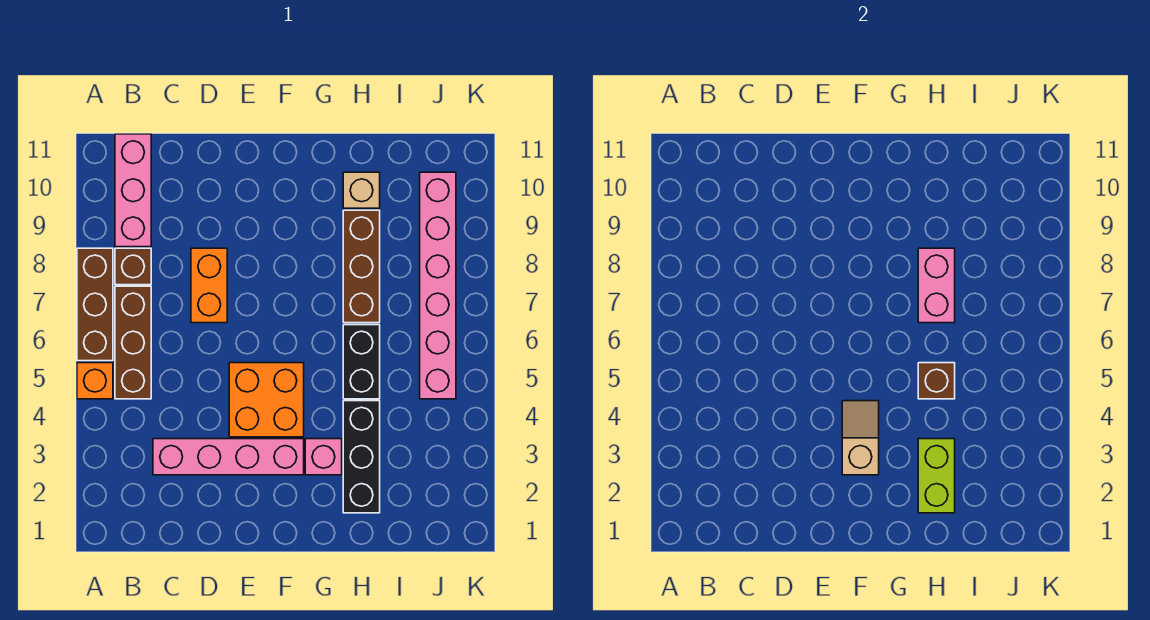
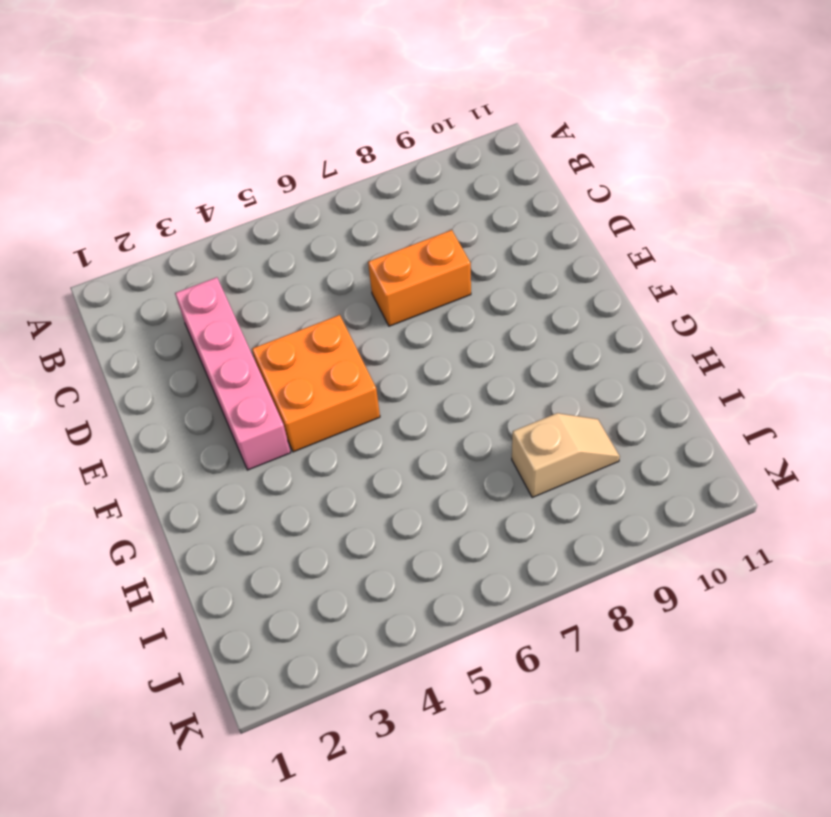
tan slope I8:I9 level 1 top 8 -> tan slope F3:F4 level 2 top 3
none -> orange brick A5 level 1
none -> brown brick A6:A8 level 1
none -> brown brick B5:B7 level 1

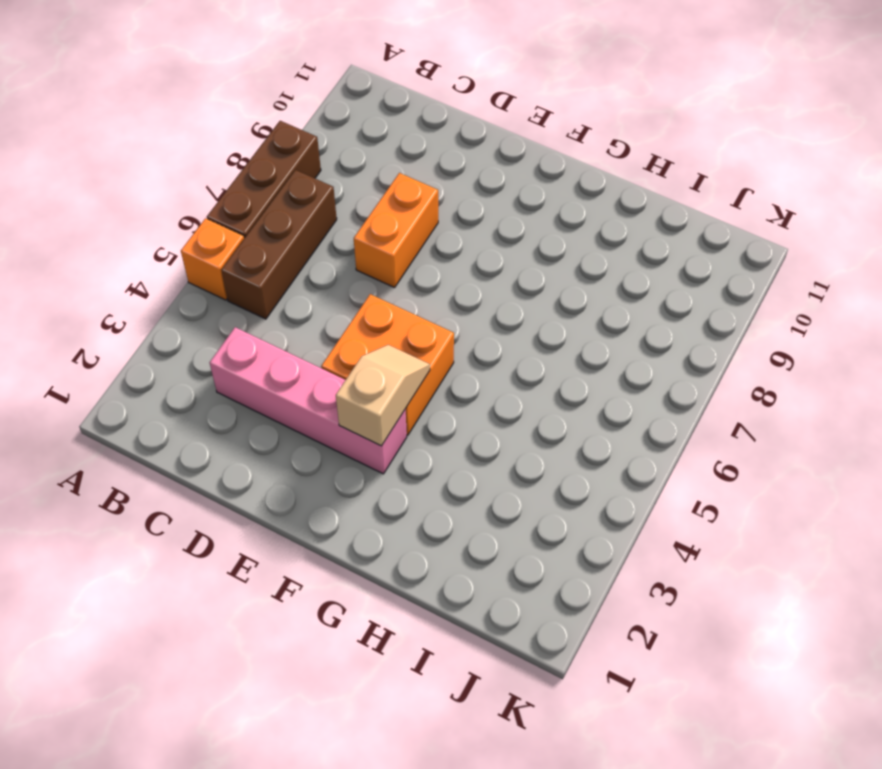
none -> brown brick B8 level 1
none -> pink brick B9:B11 level 1
none -> pink brick G3 level 1

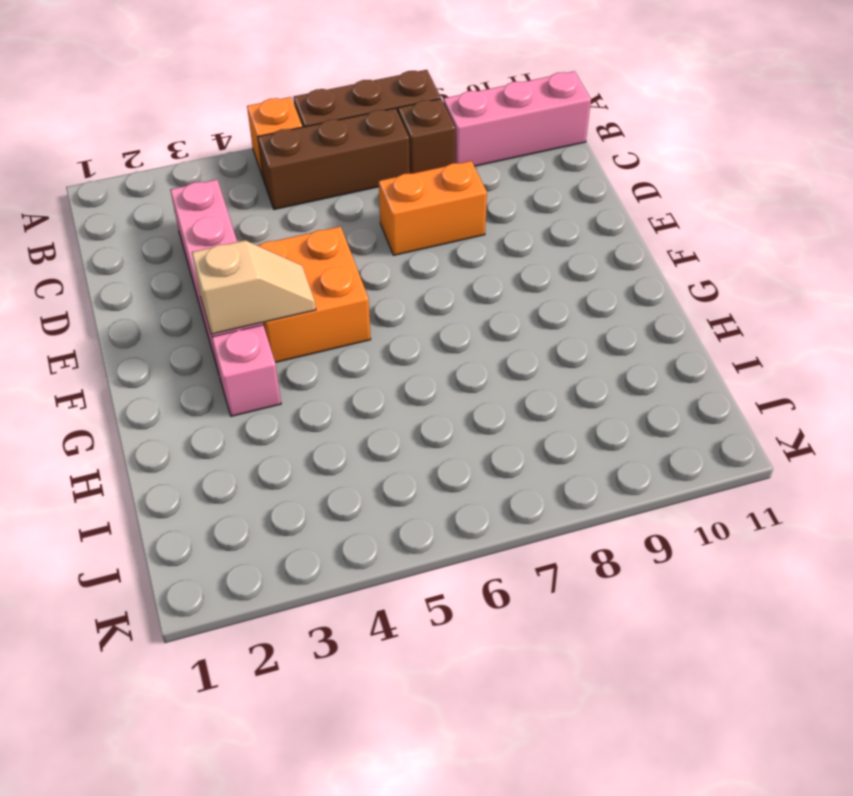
none -> black brick H2:H4 level 1
none -> black brick H5:H6 level 1
none -> brown brick H7:H9 level 1

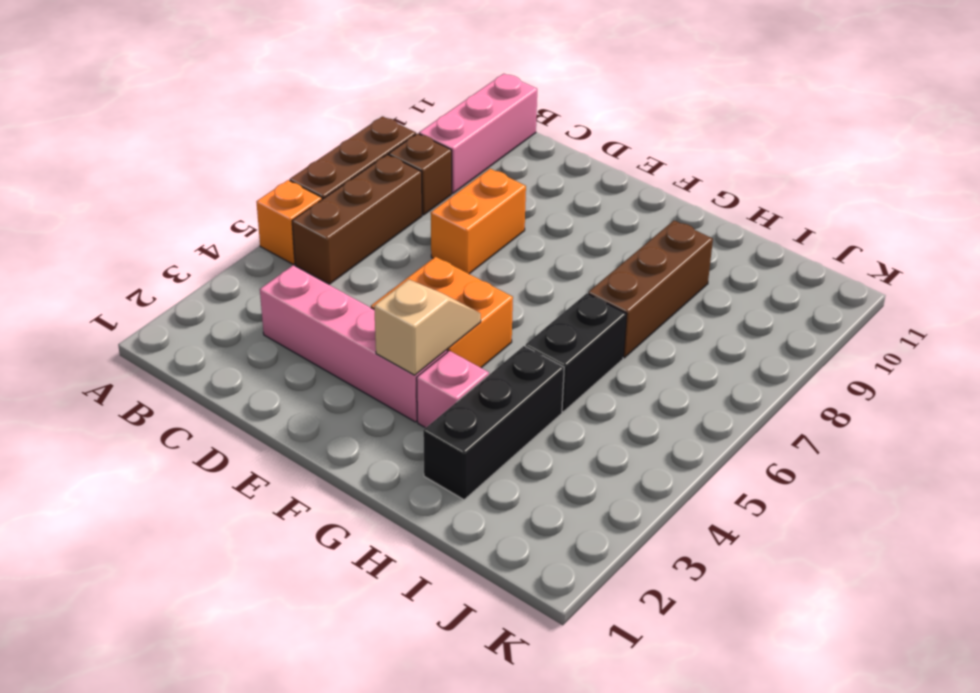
none -> tan brick H10 level 1
none -> pink brick J5:J10 level 1
none -> lime brick H2:H3 level 2

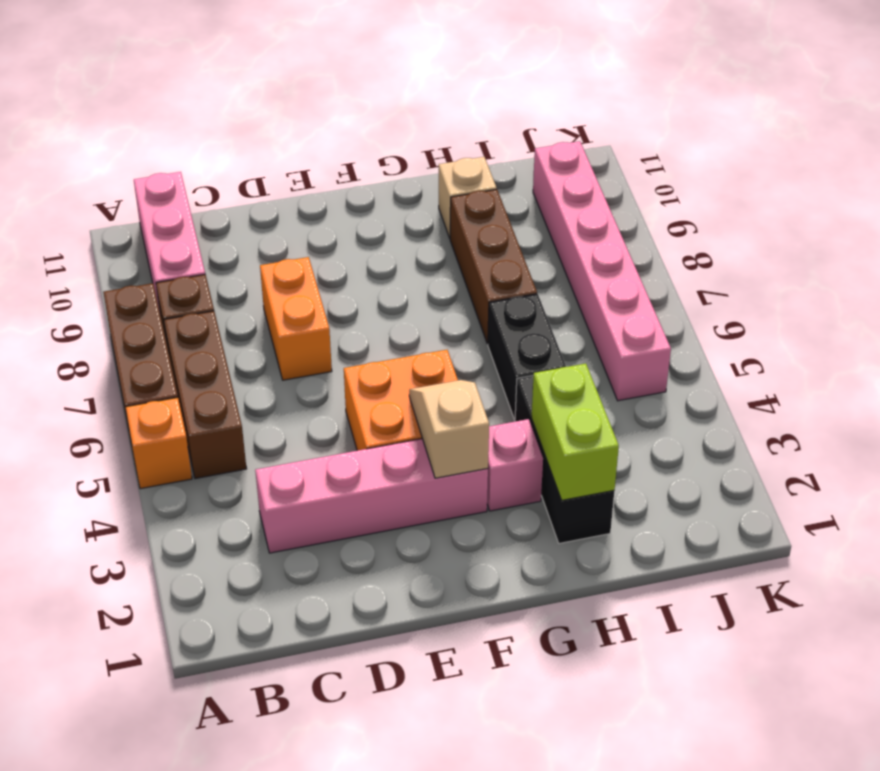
none -> brown brick H5 level 2
none -> pink brick H7:H8 level 2

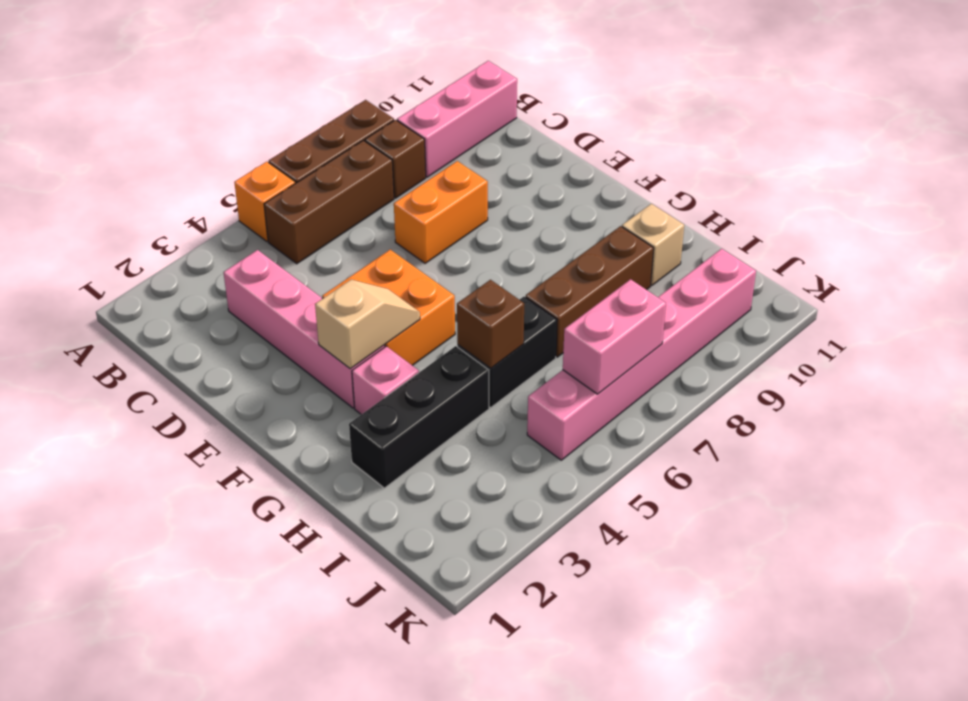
pink brick J6:J7 level 2 -> pink brick H7:H8 level 2
none -> lime brick H2:H3 level 2

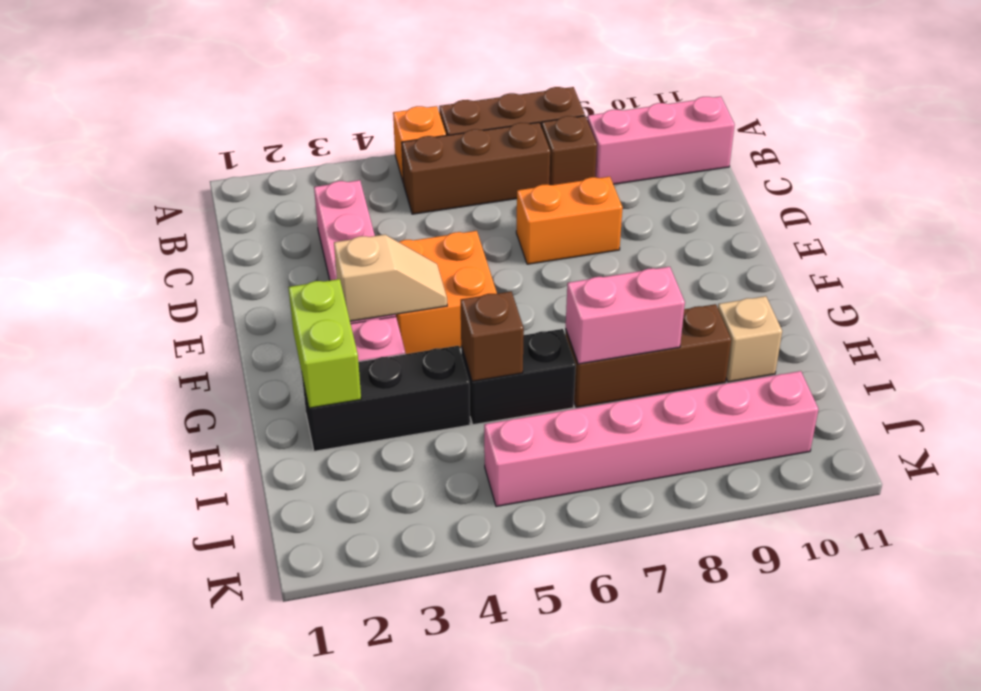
lime brick G2:H2 level 2 -> lime brick H2:H3 level 2

